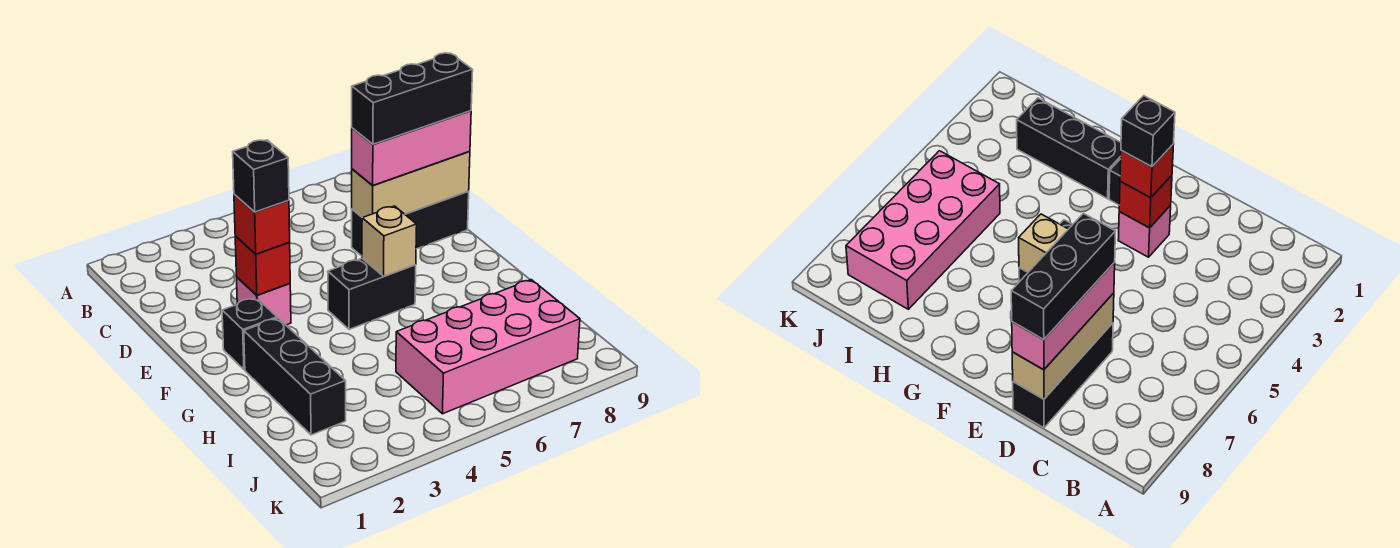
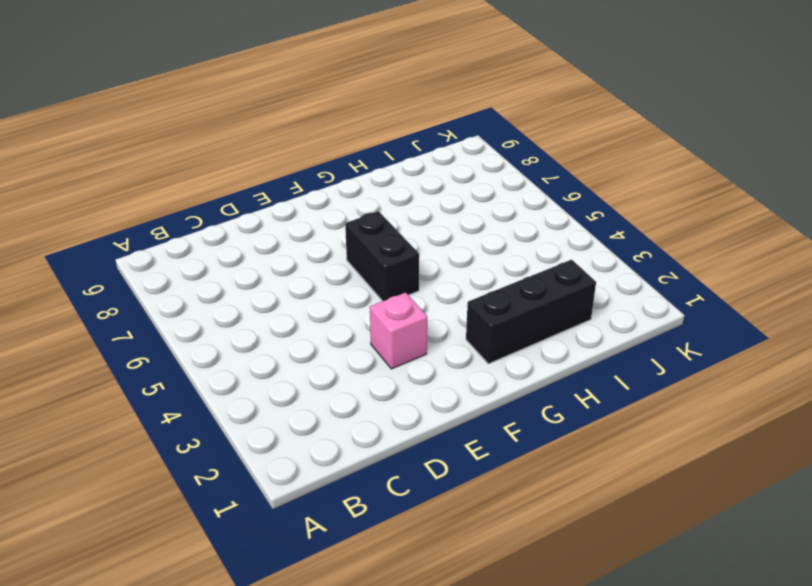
none -> black brick D7:D9 level 1
none -> black brick F2 level 1
none -> pink brick I5:J8 level 1

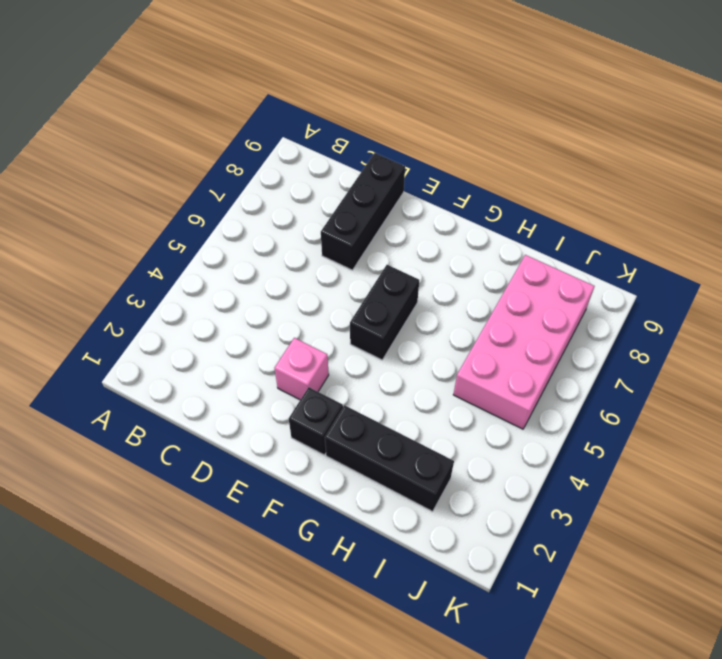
none -> tan brick D7:D9 level 2
none -> red brick E3 level 2
none -> tan brick F6 level 2

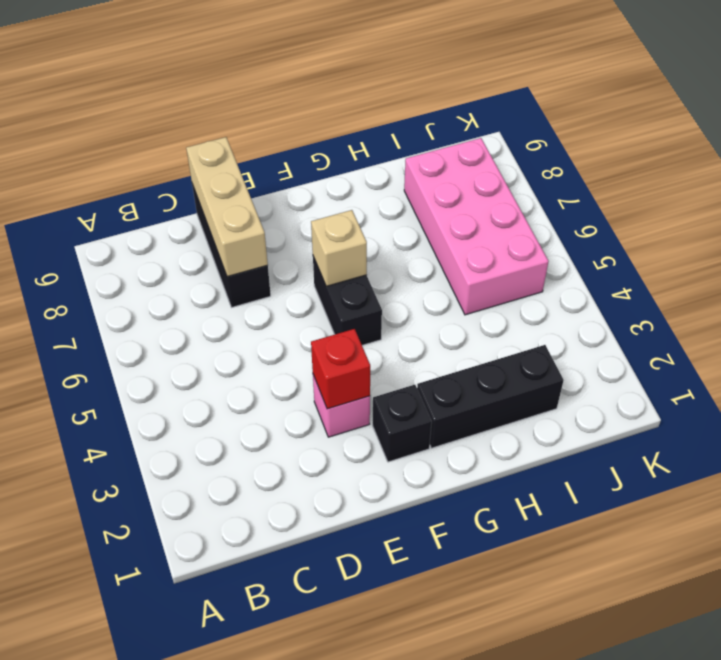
none -> pink brick D7:D9 level 3
none -> red brick E3 level 3
none -> black brick D7:D9 level 4

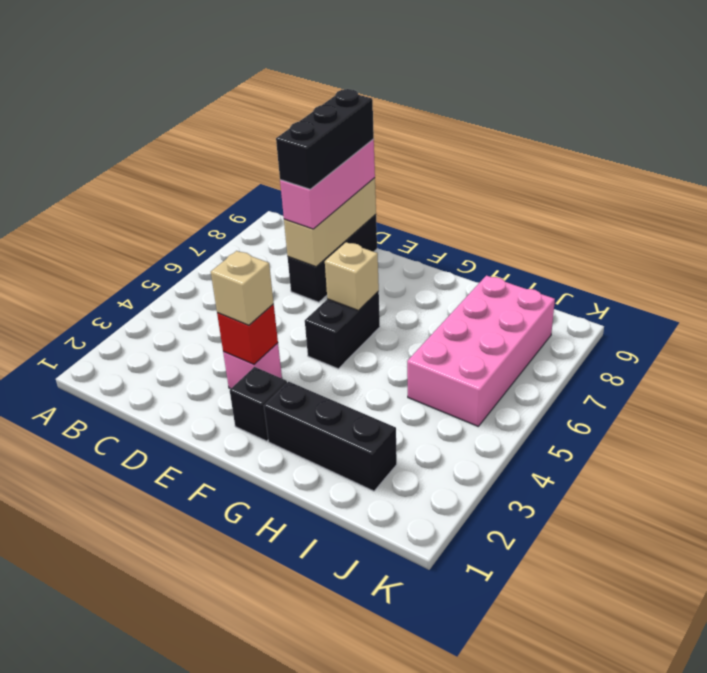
tan brick E3 level 3 -> red brick E3 level 3
none -> black brick E3 level 4

